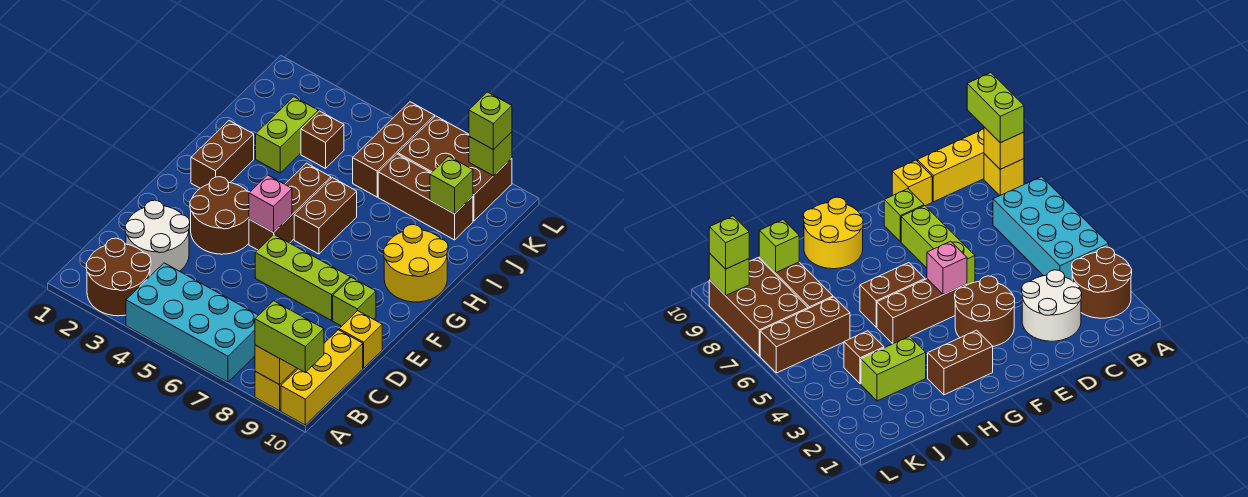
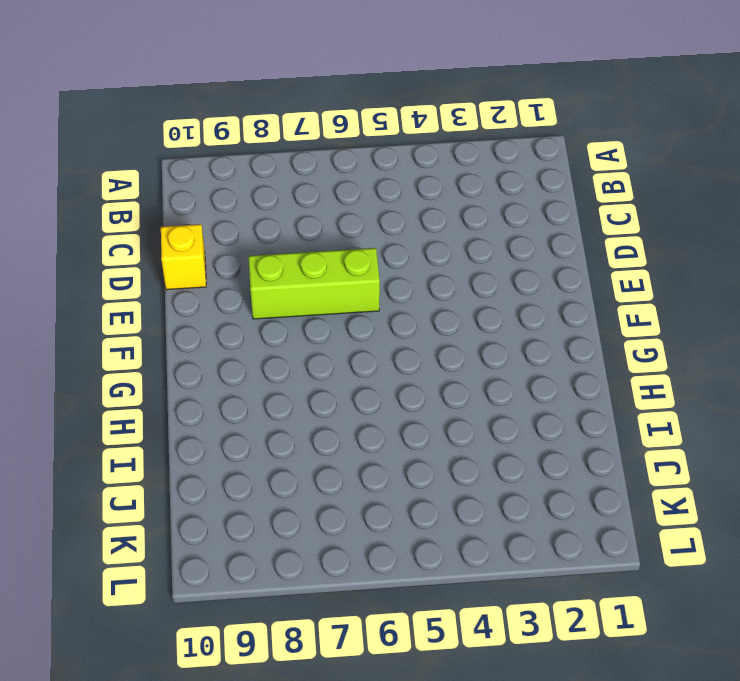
none -> brown round brick A2:B3 level 1
none -> cyan brick A4:B7 level 1
none -> yellow brick A9 level 1

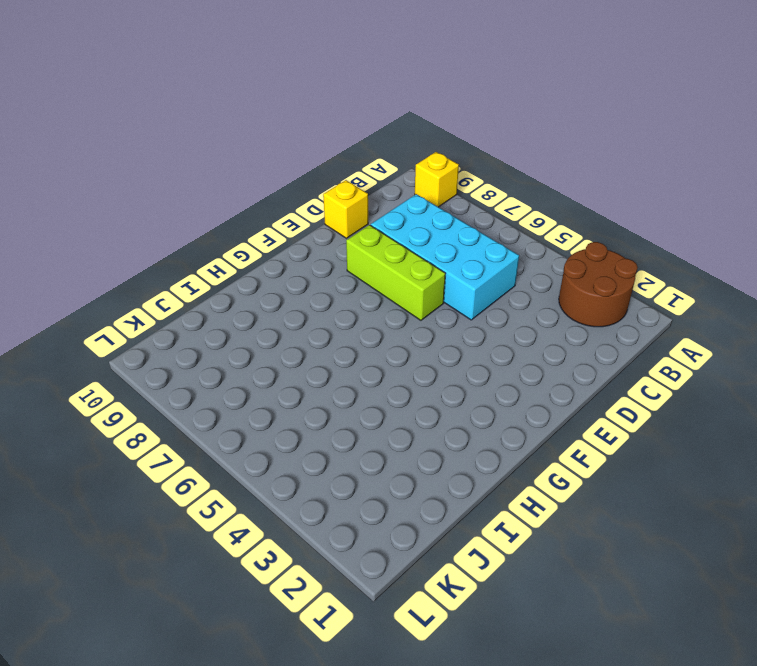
cyan brick C5:D8 level 1 -> cyan brick A4:B7 level 1
none -> yellow brick A10:C10 level 1
none -> white round brick C2:D3 level 1
none -> brown round brick E3:F4 level 1

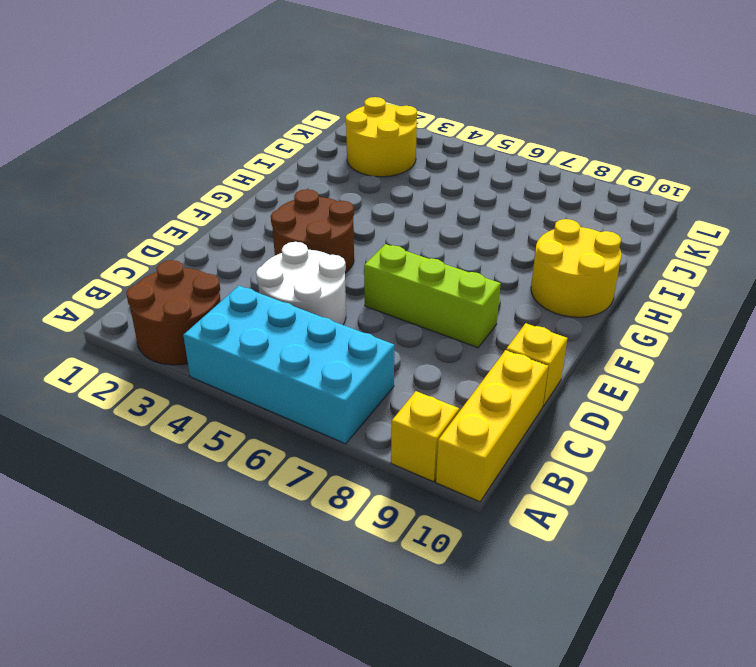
white round brick C4:D5 level 1 -> white round brick C2:D3 level 1
yellow round brick J2:K3 level 1 -> lime brick I3:J3 level 1
none -> lime brick E9 level 1
none -> brown brick F5:H5 level 1
none -> brown brick G2:H2 level 1

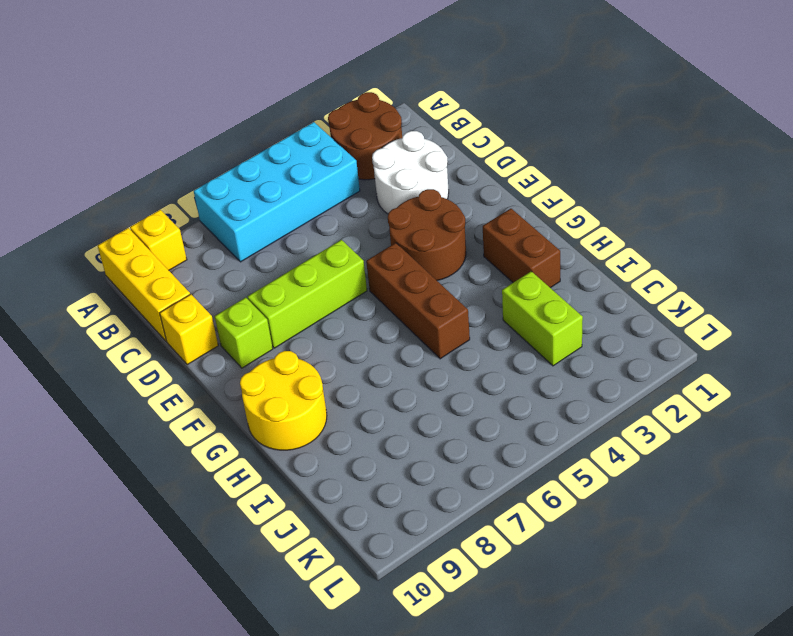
none -> brown brick G6:H6 level 1
none -> brown brick J4 level 1
none -> brown brick J6:L6 level 1

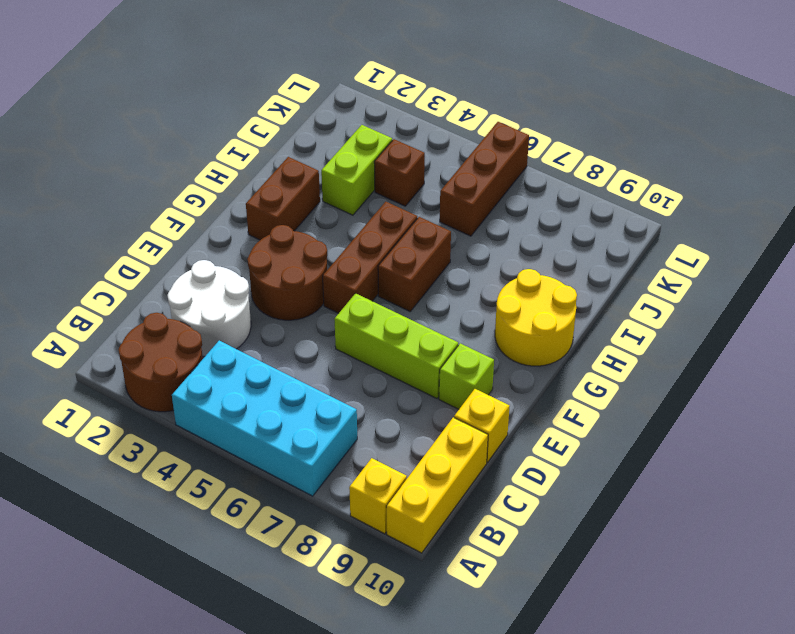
none -> brown brick J7:J9 level 1
none -> brown brick K7:L9 level 1
none -> yellow brick A9 level 2

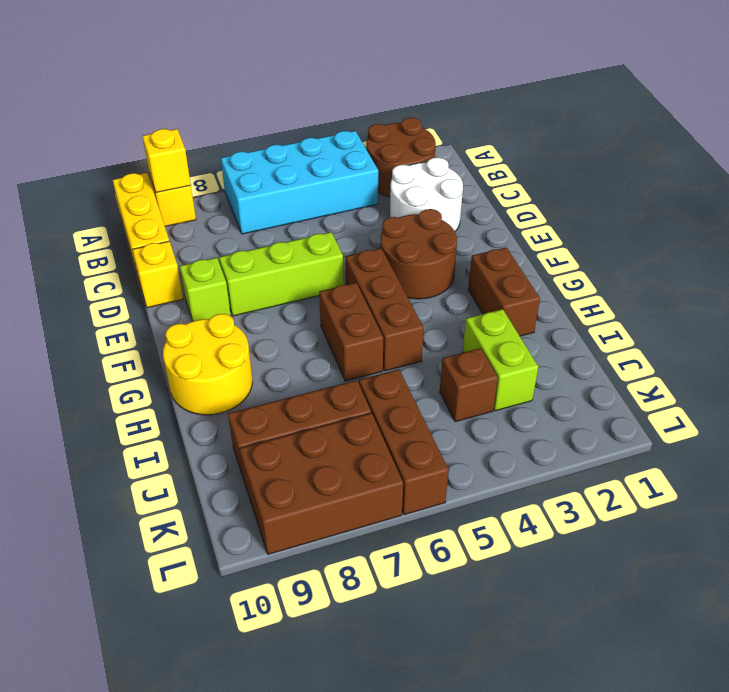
none -> pink brick F5 level 2
none -> lime brick J9 level 2
none -> lime brick L9 level 2

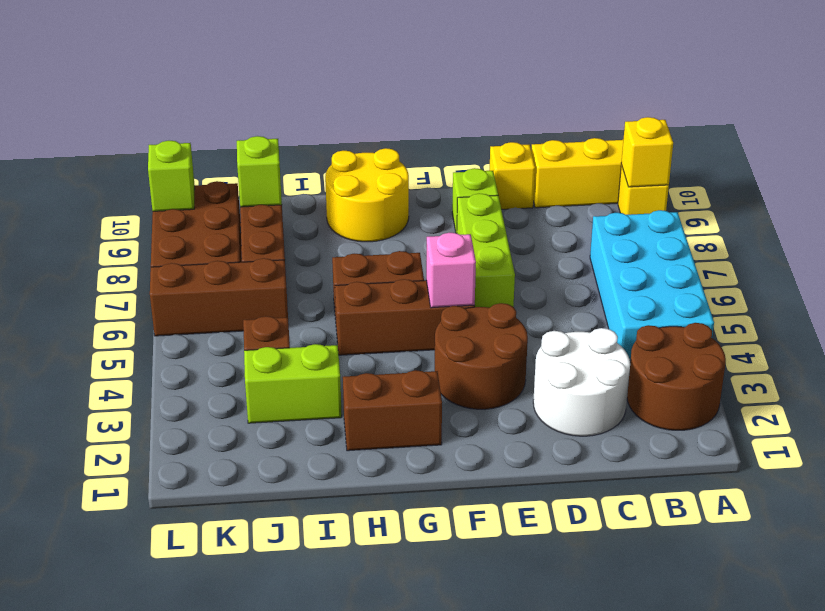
none -> lime brick A9:A10 level 3
none -> lime brick L9 level 3

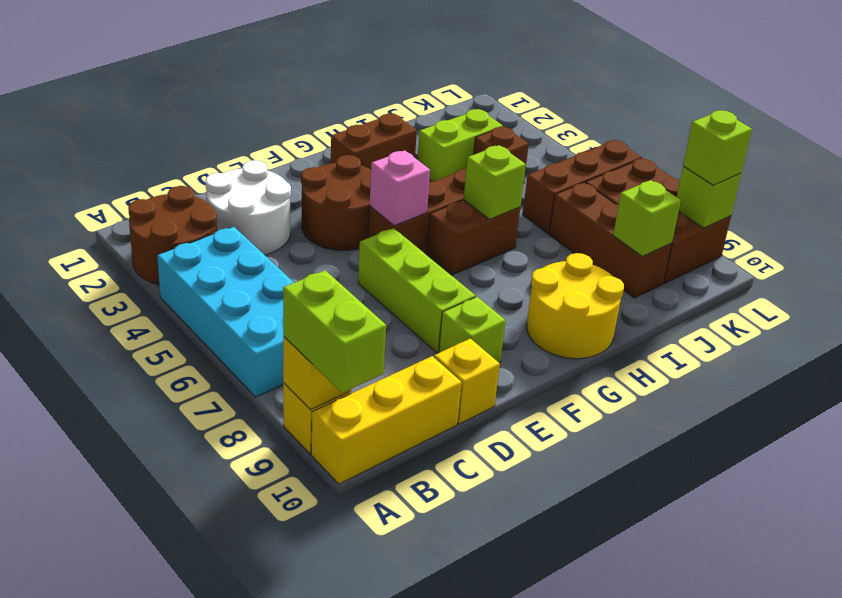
lime brick H6 level 2 -> none

